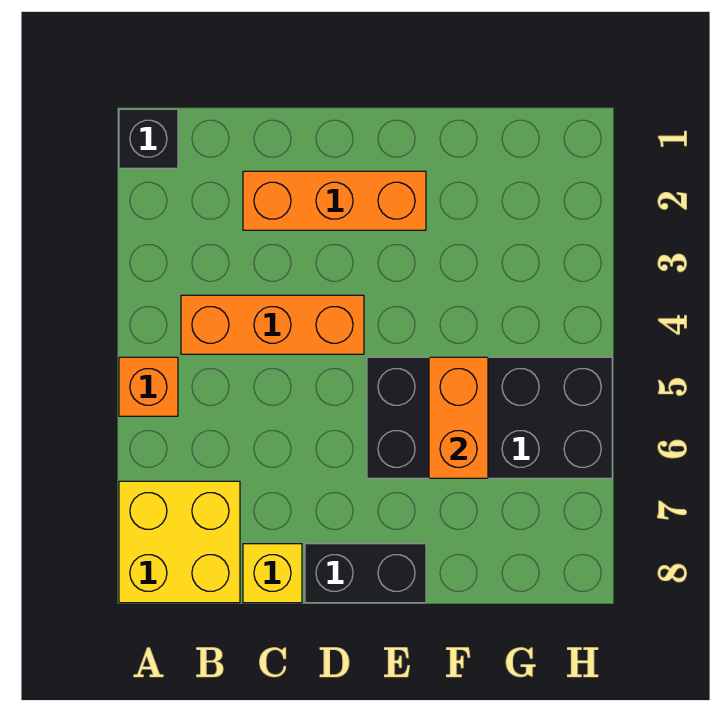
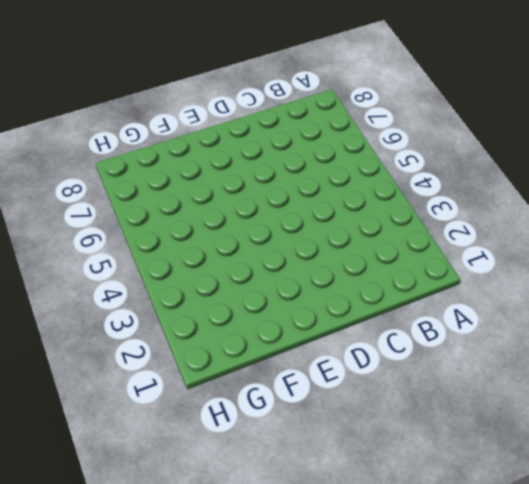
none -> black brick A1 level 1
none -> orange brick A5 level 1

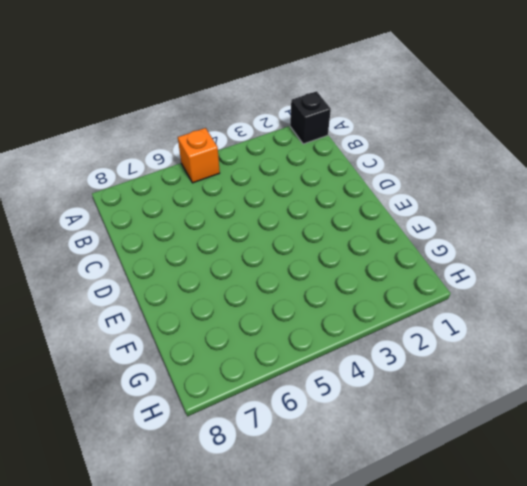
none -> yellow brick A7:B8 level 1
none -> orange brick B4:D4 level 1

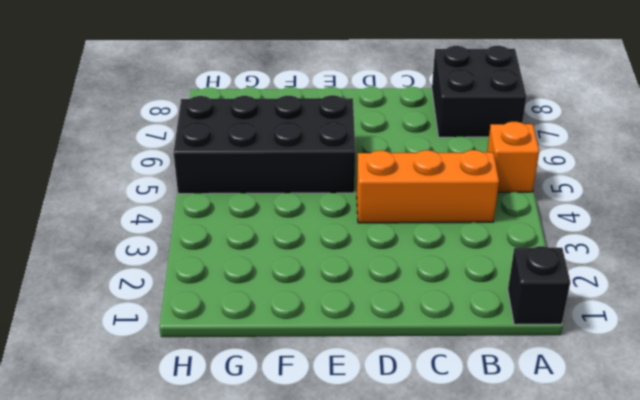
black brick A7:B8 level 1 -> yellow brick A7:B8 level 1
none -> orange brick C2:E2 level 1
none -> yellow brick C8 level 1

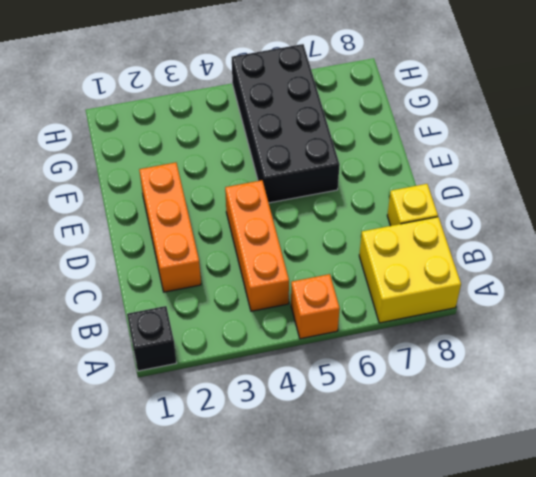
none -> black brick D8:E8 level 1
none -> orange brick F5:F6 level 2

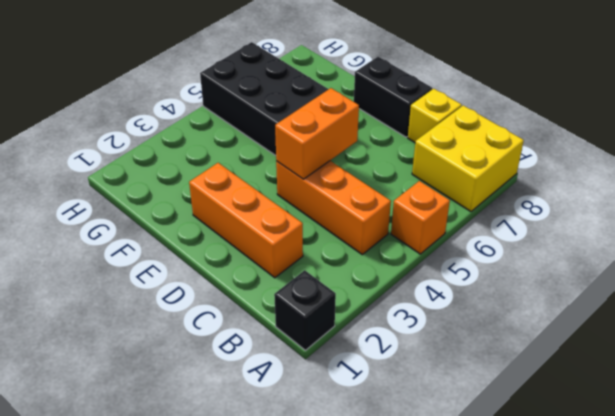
orange brick D4:D5 level 2 -> orange brick F5:F6 level 2

